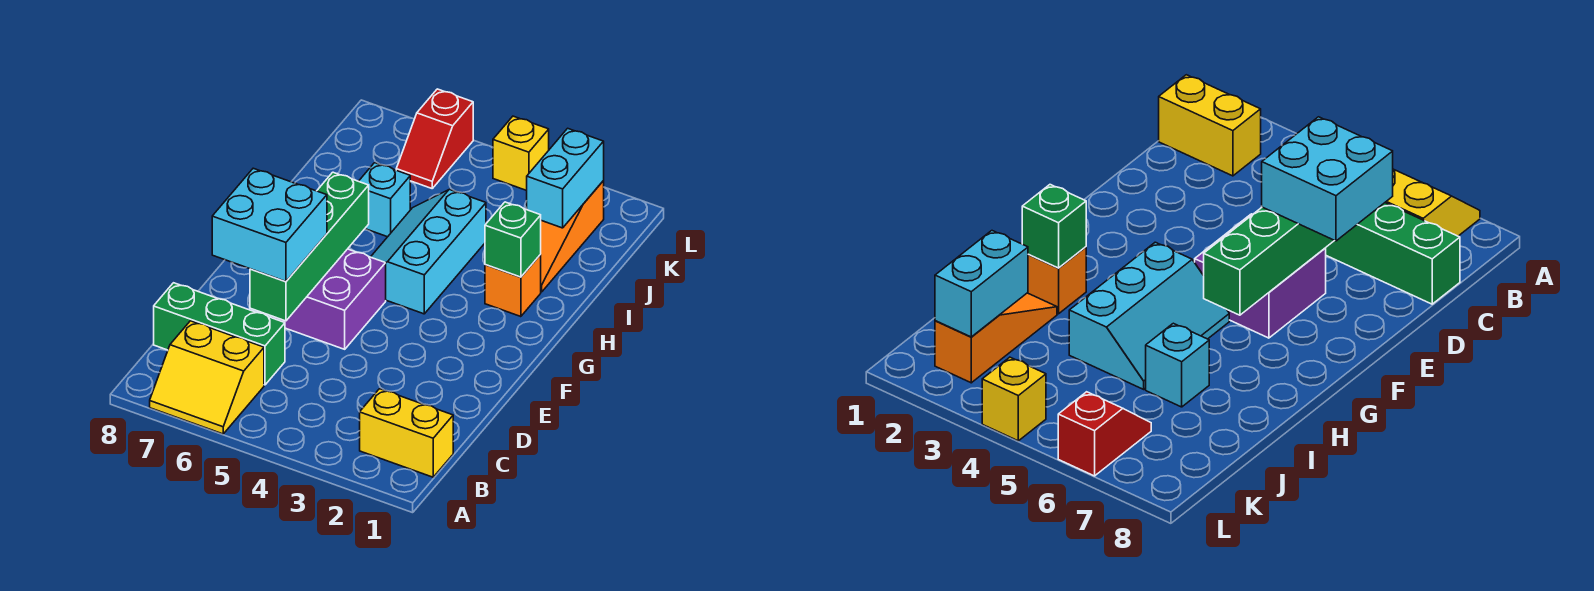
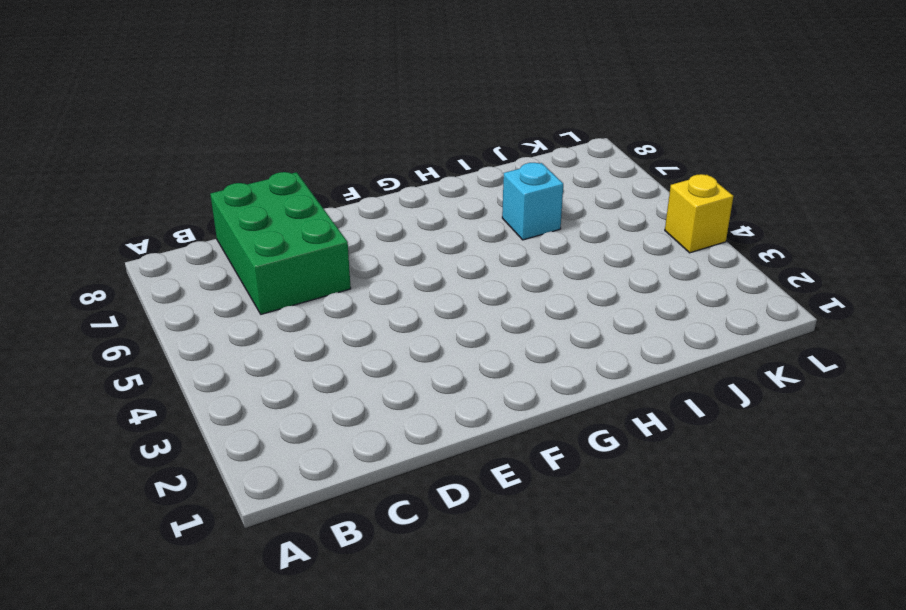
green brick C6:D8 level 1 -> green brick C6:C8 level 1
none -> yellow slope A6:B7 level 1 top B
none -> yellow brick B1:B2 level 1
none -> purple brick E5:F6 level 1

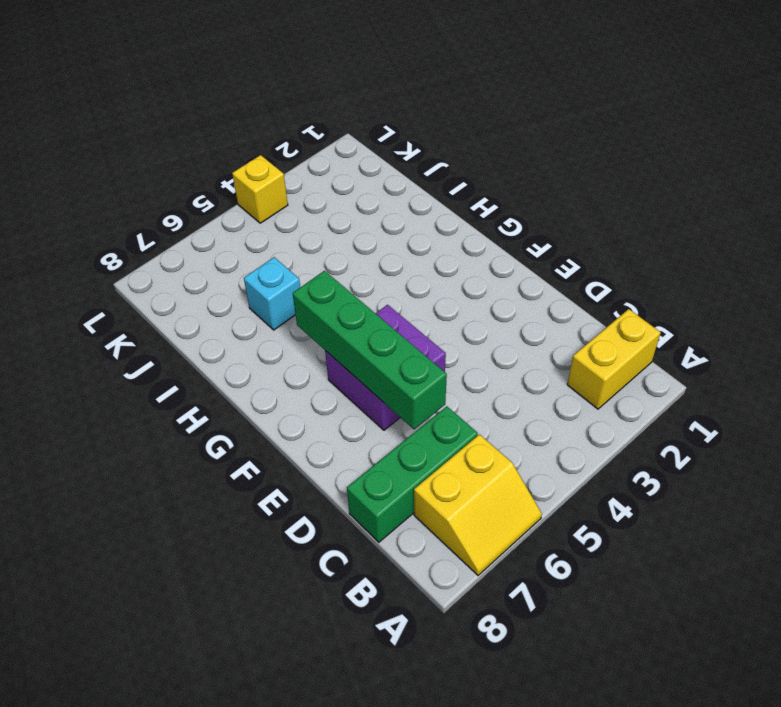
none -> cyan slope G4:I5 level 1 top 4
none -> orange brick H2 level 1
none -> orange slope I2:K2 level 1 top K

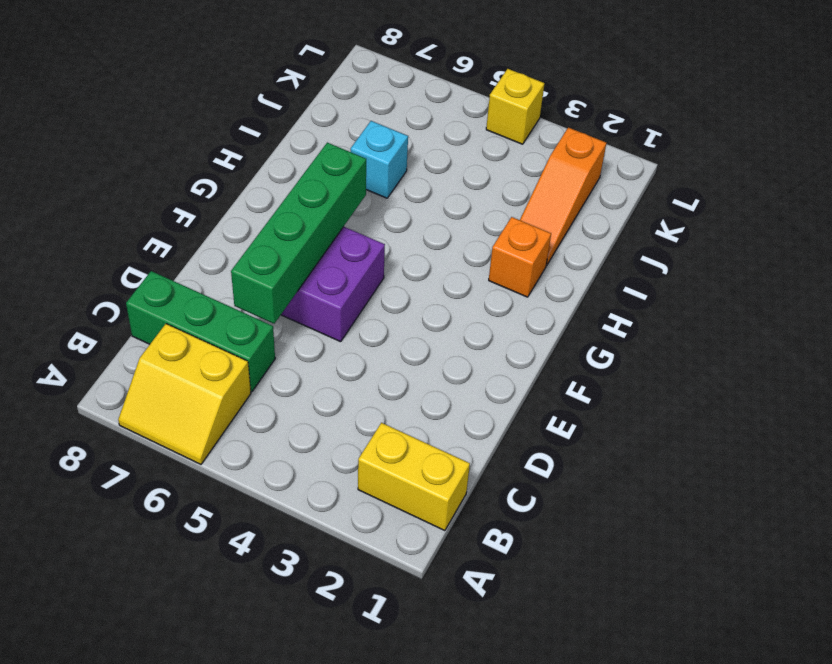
none -> cyan slope G4:I5 level 1 top 4
none -> red slope K6:L6 level 1 top L
none -> green brick H2 level 2

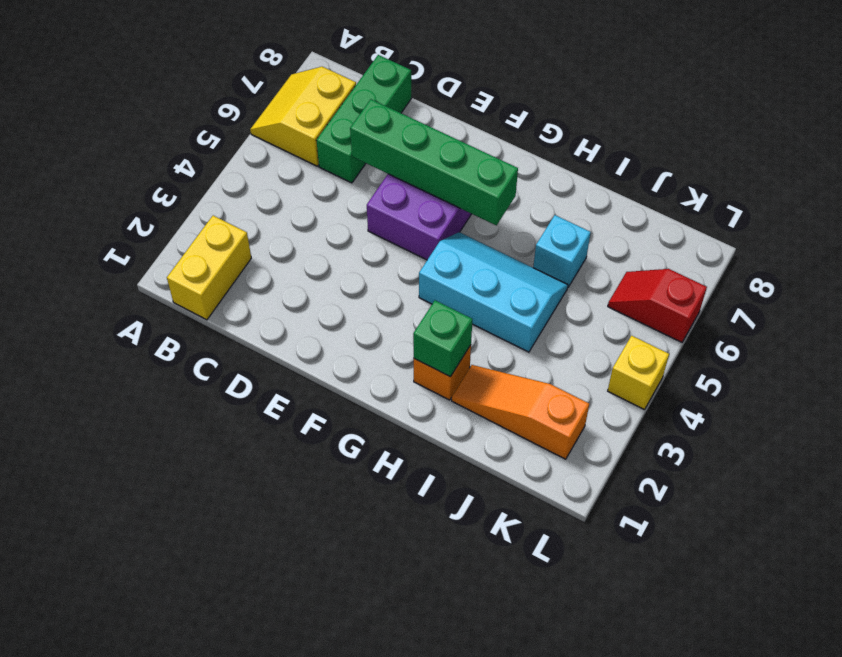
none -> cyan brick J2:K2 level 2
none -> cyan brick D6:E7 level 3

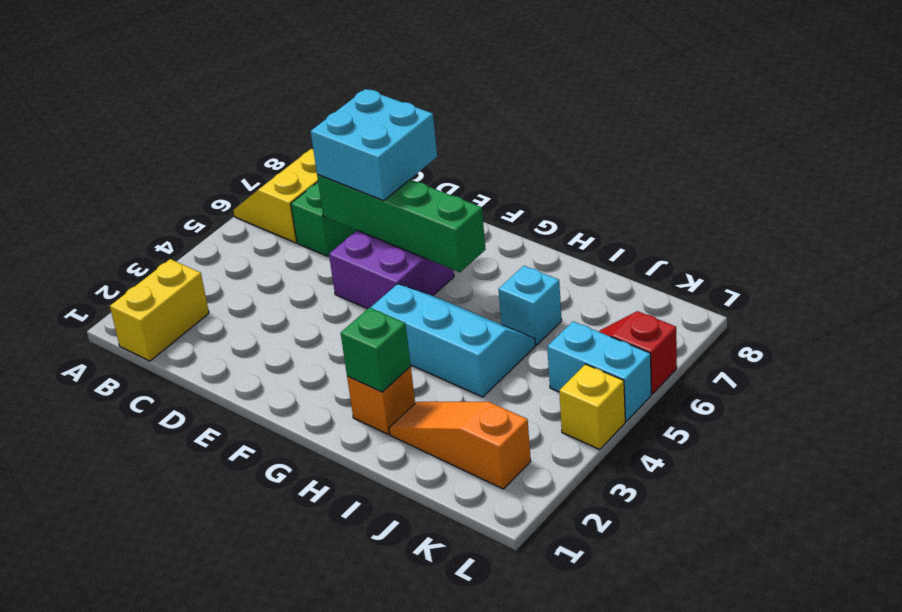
cyan brick K5:L5 level 1 -> cyan brick J2:K2 level 2

